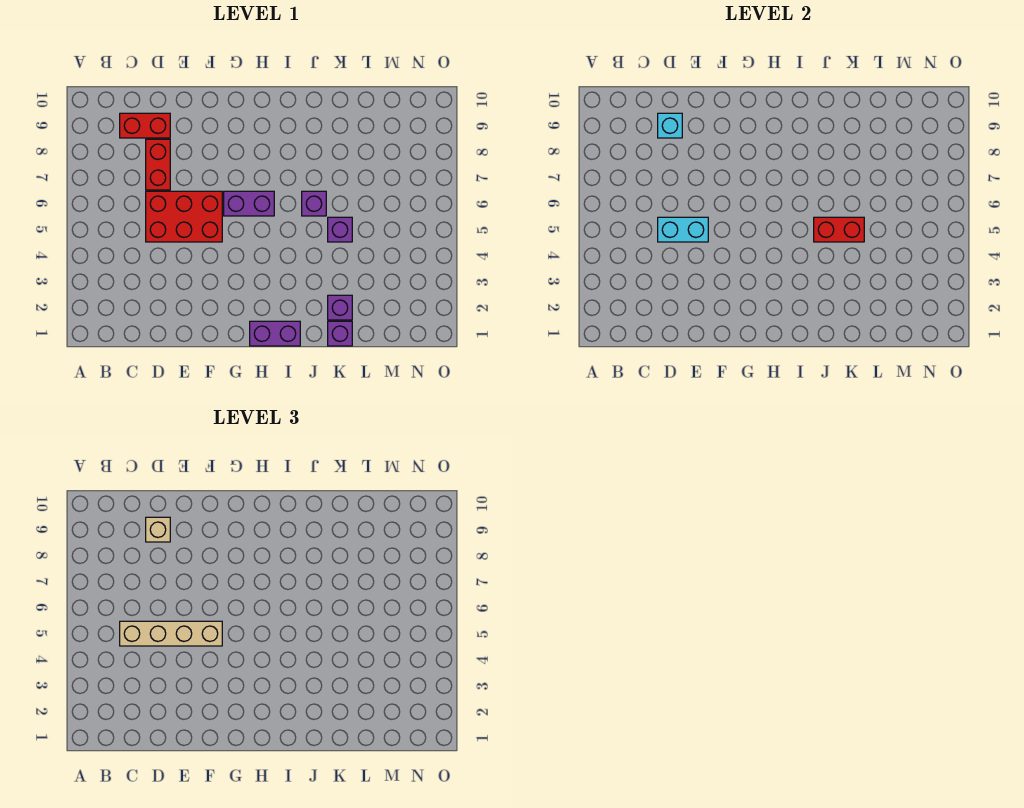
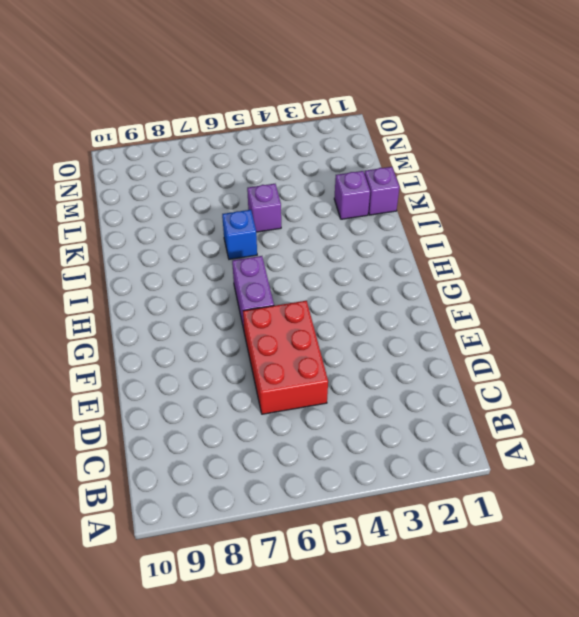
blue brick J6 level 1 -> purple brick J6 level 1
none -> red brick C9:D9 level 1
none -> red brick D7:D8 level 1
none -> purple brick H1:I1 level 1

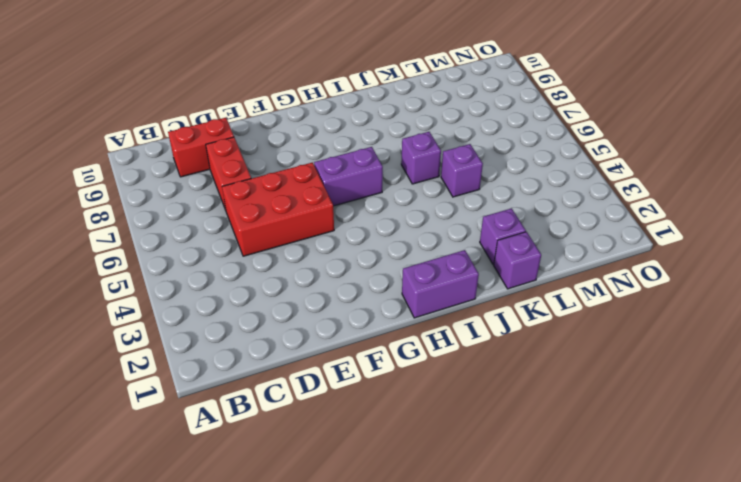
none -> cyan brick D5:E5 level 2
none -> cyan brick D9 level 2
none -> red brick J5:K5 level 2

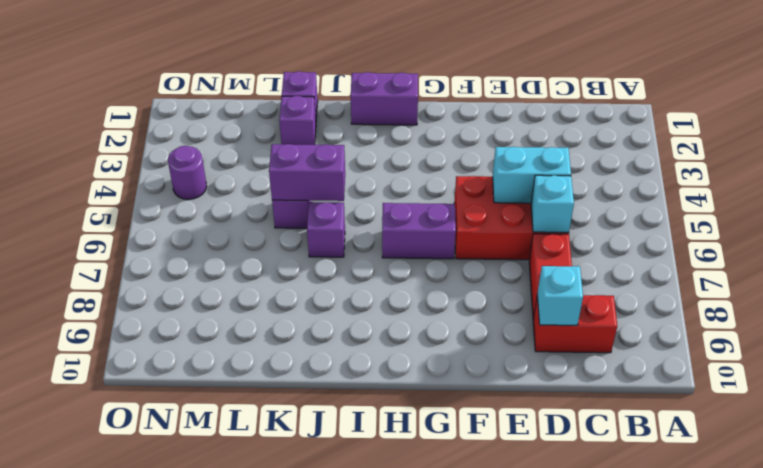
cyan brick D6 level 2 -> none
purple brick J5:K5 level 2 -> red brick J5:K5 level 2
purple round brick N4 level 1 -> none
none -> tan brick C5:F5 level 3
none -> tan brick D9 level 3

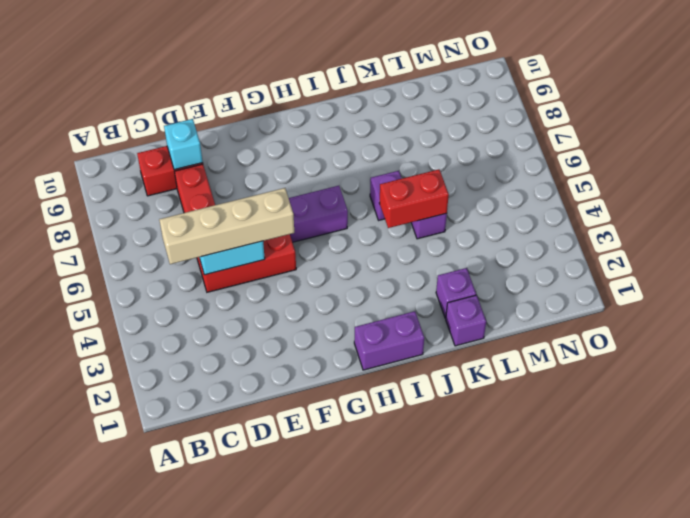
none -> tan brick D9 level 3

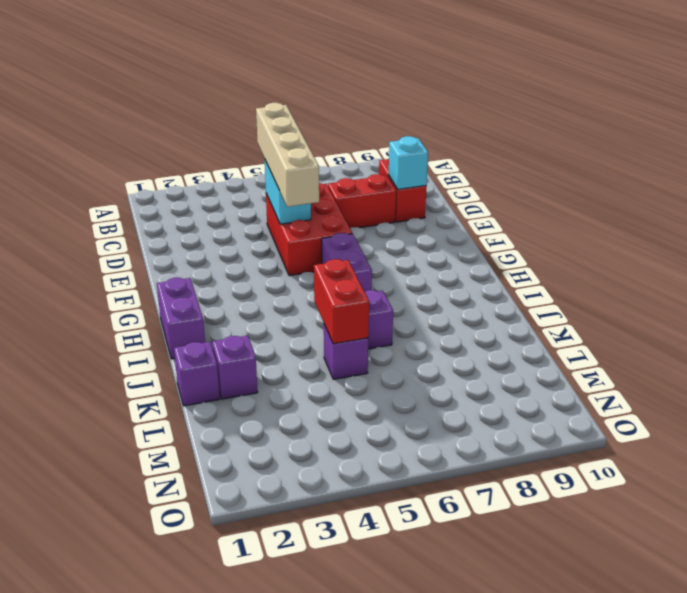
none -> tan brick D9 level 3

